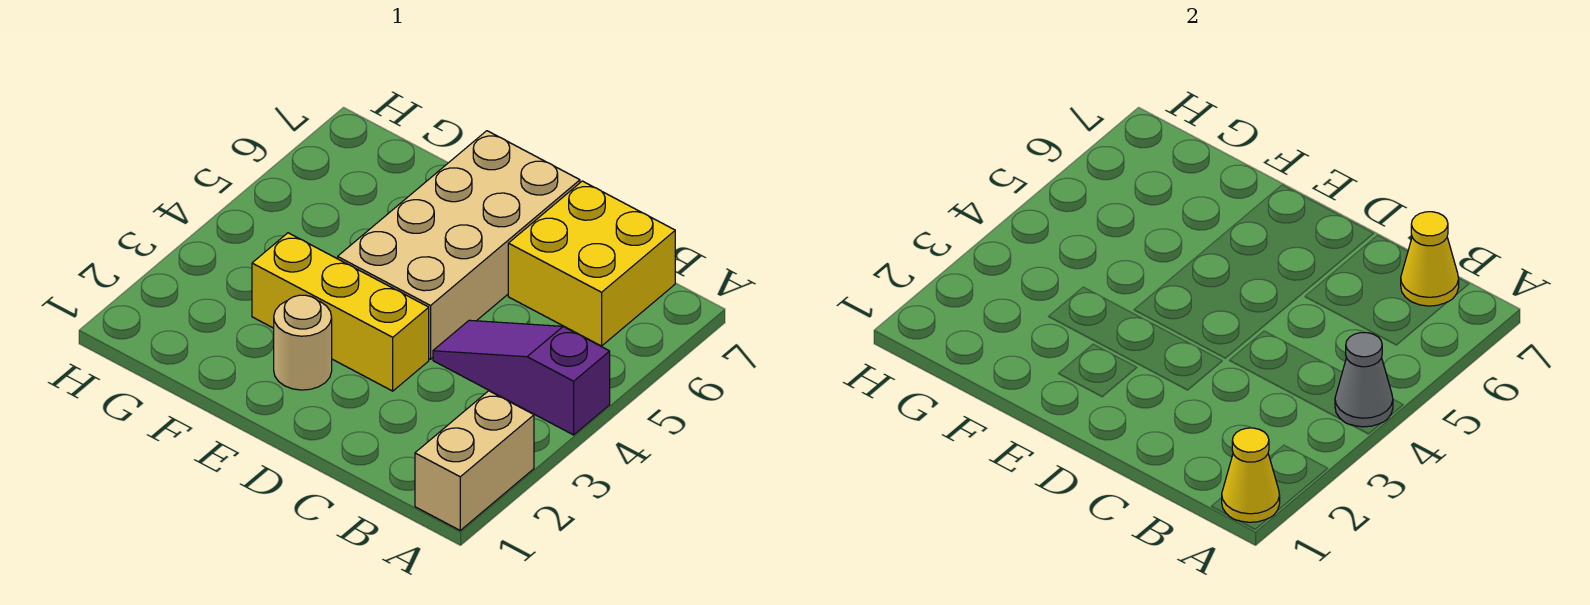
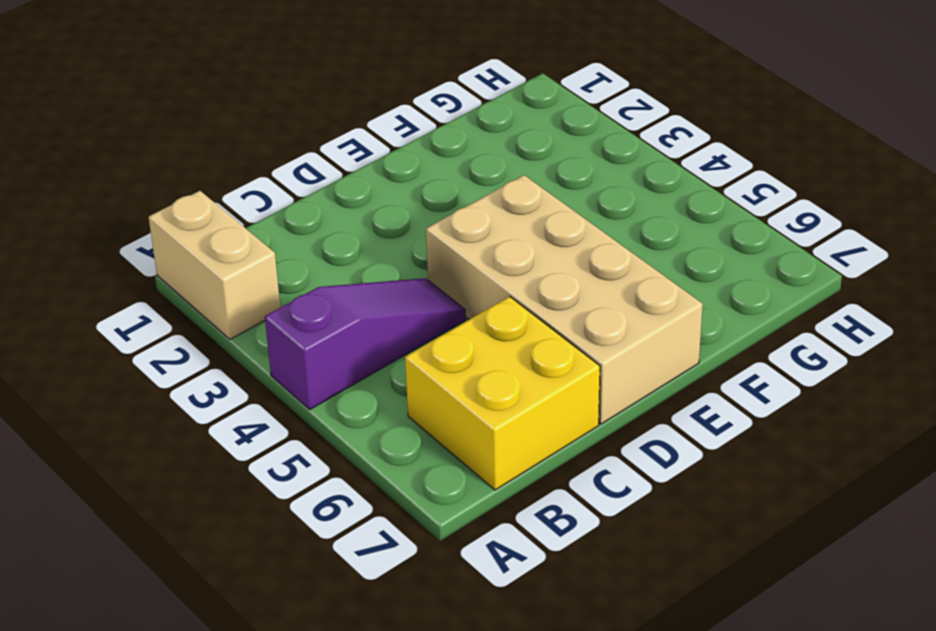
none -> yellow brick D3:F3 level 1
none -> tan round brick E2 level 1

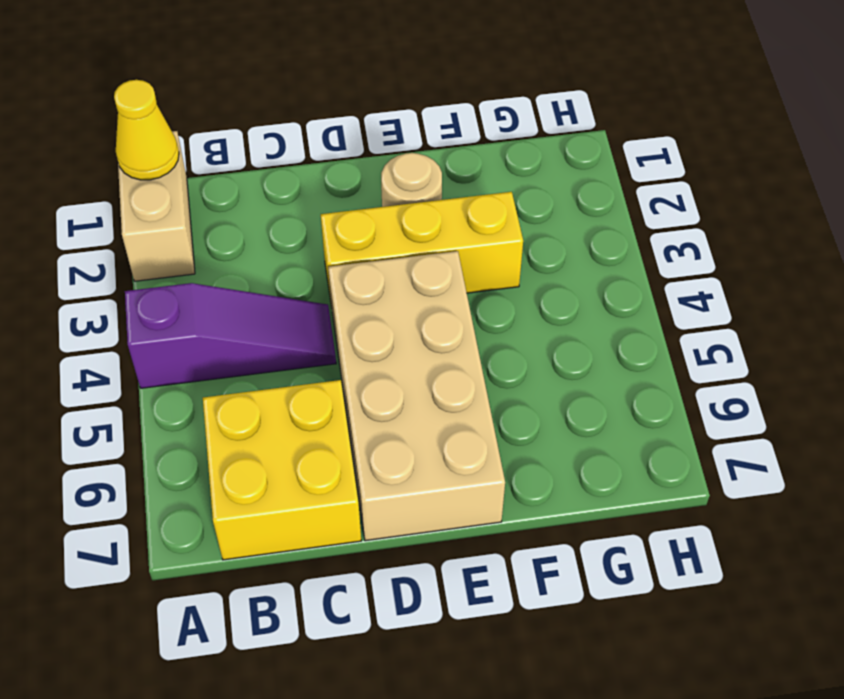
none -> grey cone A4 level 2
none -> yellow cone B7 level 2

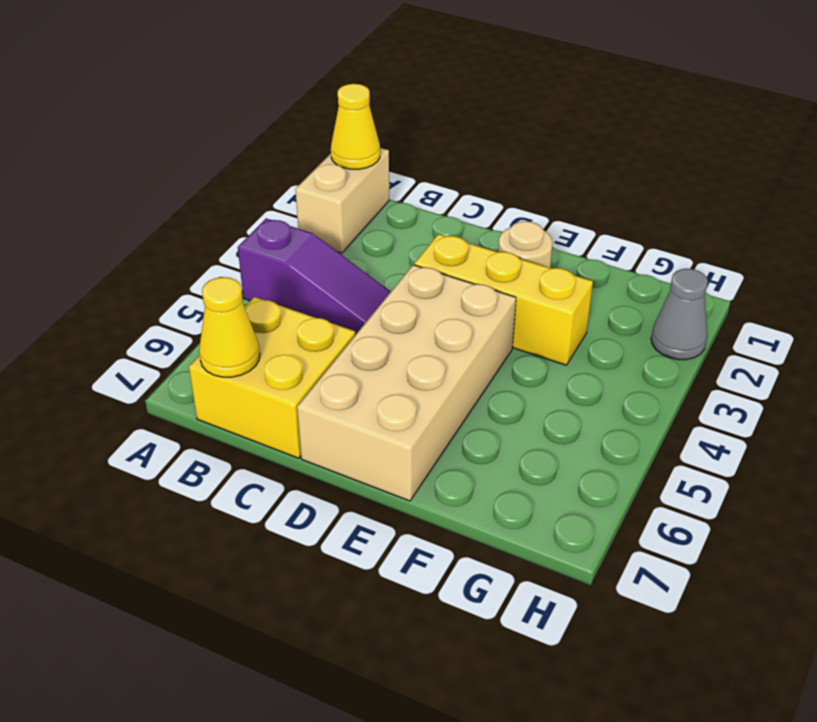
grey cone H2 level 1 -> grey cone A4 level 2

